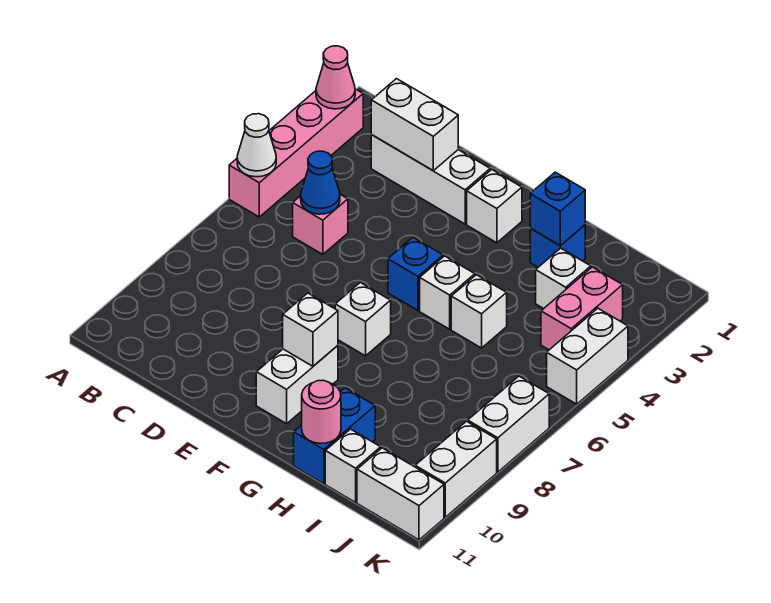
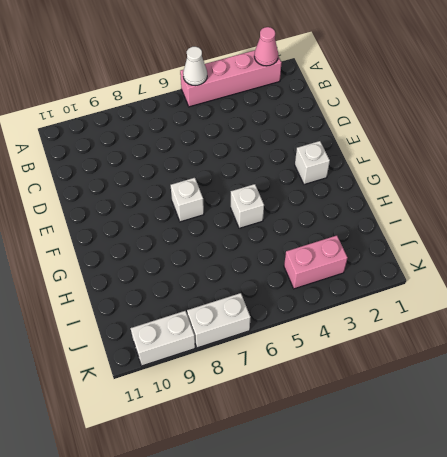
none -> white brick C2:E2 level 1
none -> pink brick C5 level 1
none -> blue brick F5 level 1

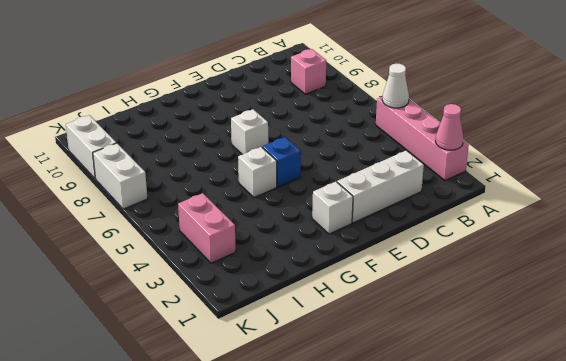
pink brick B9 level 1 -> pink brick C5 level 1
none -> white brick F9:F10 level 1
none -> blue brick H2 level 1
none -> white brick H5 level 1

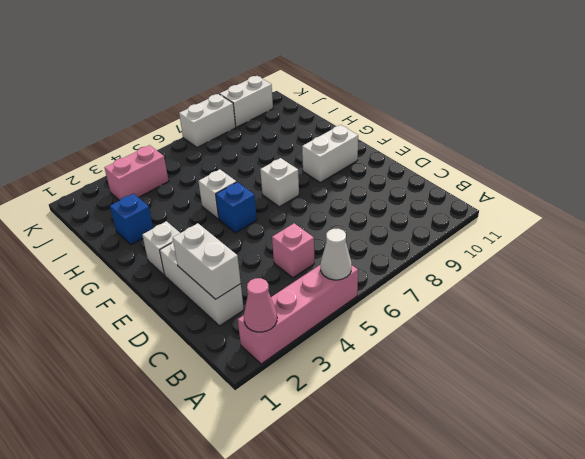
none -> white brick H5 level 1
none -> blue brick H10:H11 level 1
none -> white brick I3 level 1

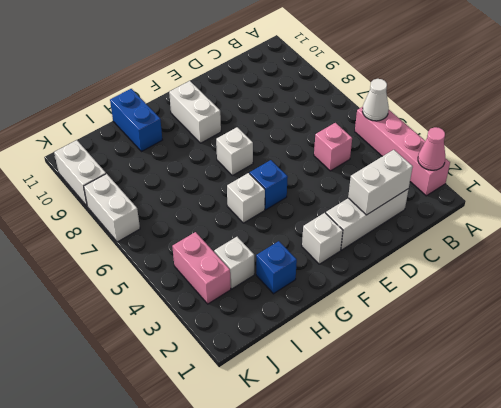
none -> white brick H5 level 1
none -> white brick I11 level 1
none -> white brick J11:K11 level 1

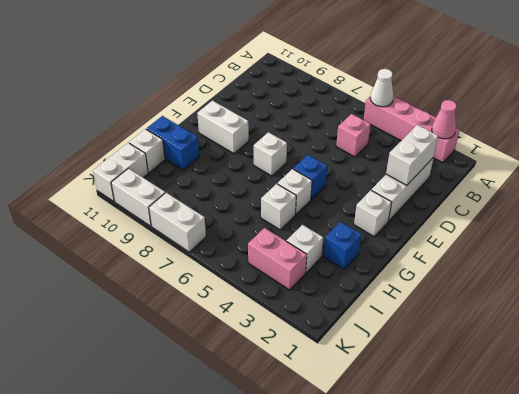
none -> white brick K4:K5 level 1
none -> blue cone C5 level 2
none -> white brick F9 level 2

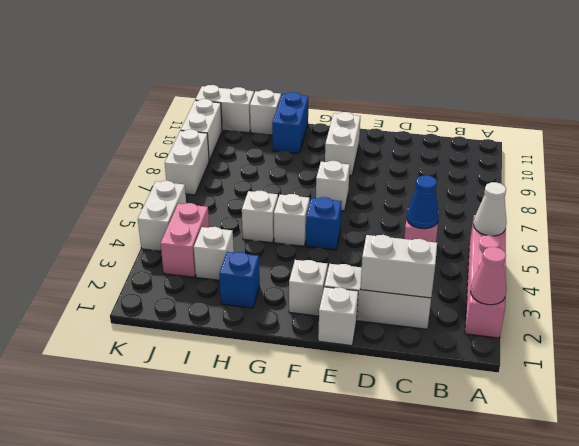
white brick E1 level 1 -> white brick F9 level 2
none -> blue brick H2 level 2
none -> pink round brick H11 level 2

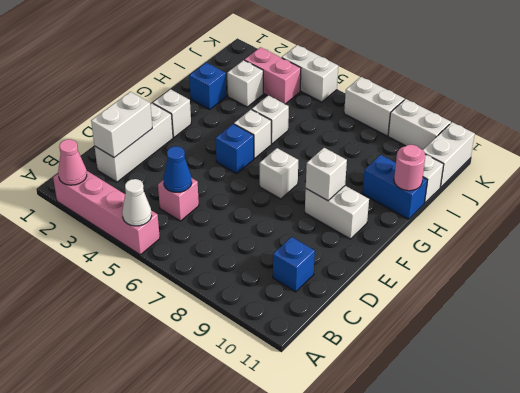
blue brick C10 level 1 -> blue brick H2 level 2

